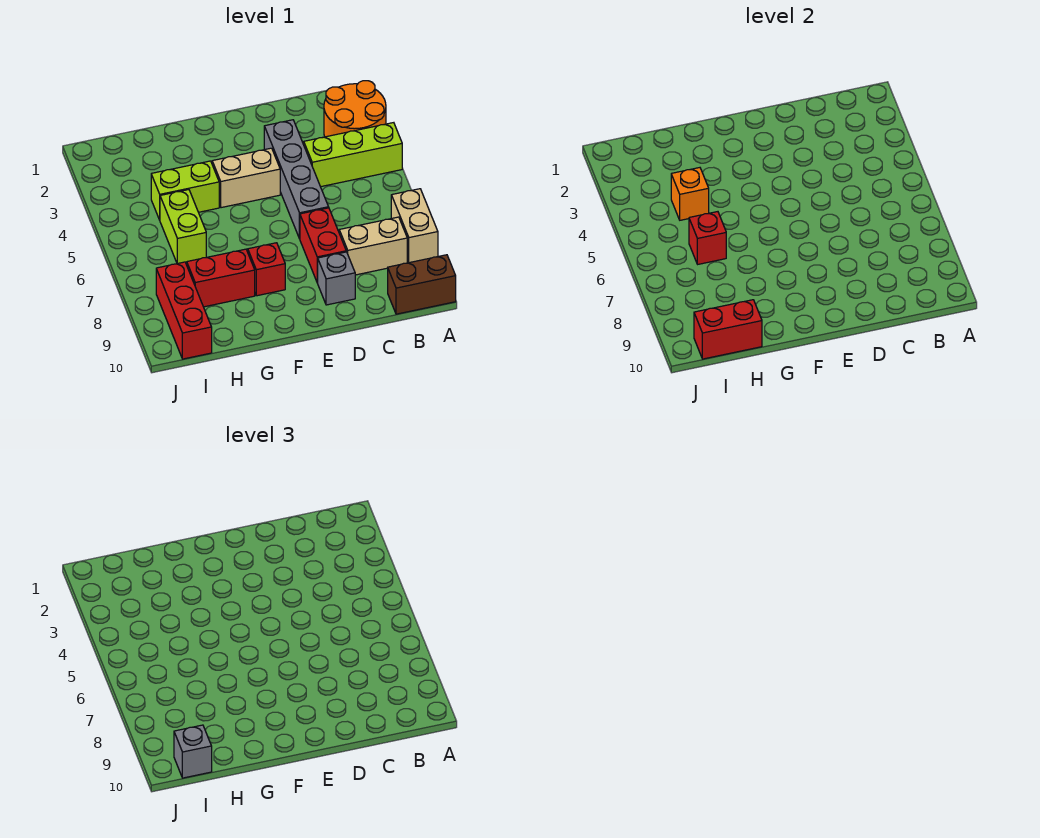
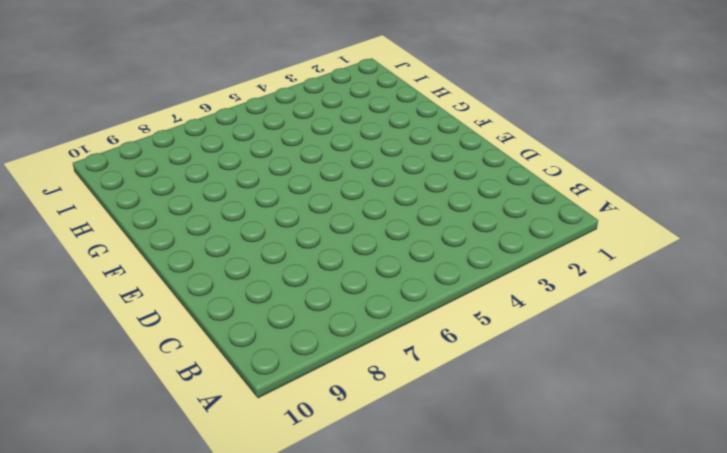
none -> orange round brick A2:B3 level 1
none -> lime brick A4:C4 level 1
none -> tan brick A7:A8 level 1

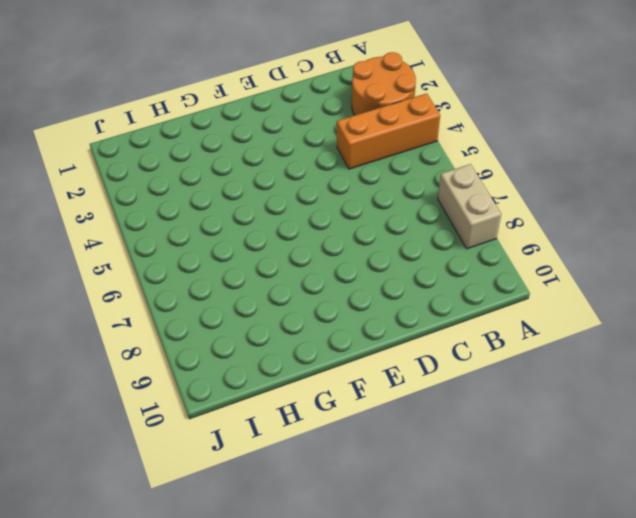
orange brick A4:C4 level 1 -> lime brick A4:C4 level 1
none -> brown brick A10:B10 level 1
none -> tan brick B8:C8 level 1
none -> grey brick D3:D6 level 1

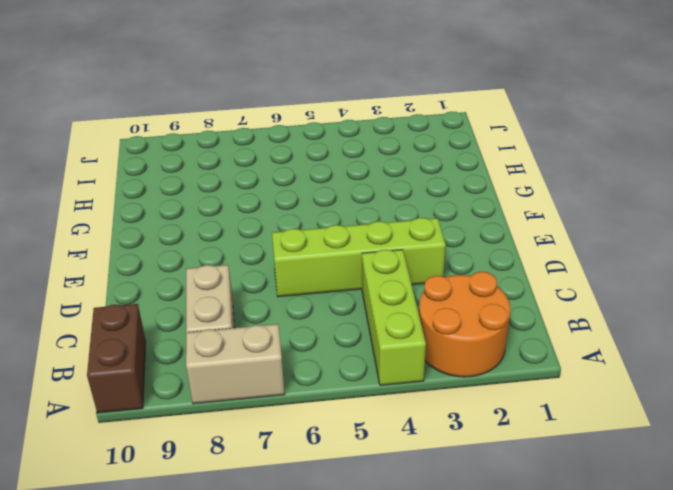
lime brick D3:D6 level 1 -> grey brick D3:D6 level 1
none -> red brick D7:D8 level 1
none -> grey brick D9 level 1
none -> tan brick E4:F4 level 1

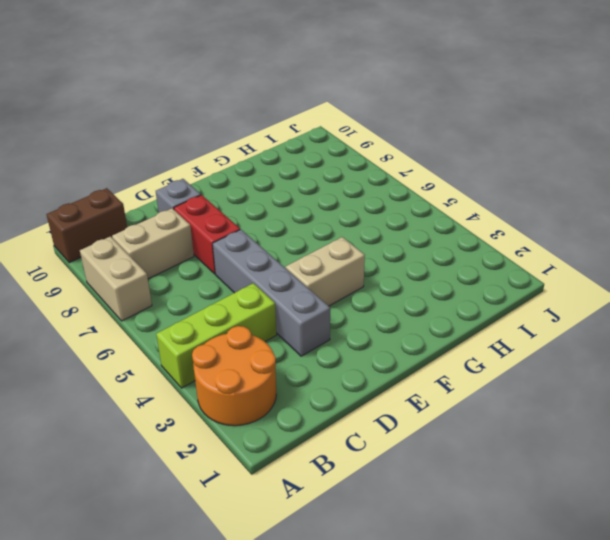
none -> red brick F8 level 1
none -> lime brick G4:H4 level 1
none -> red brick G8:H8 level 1

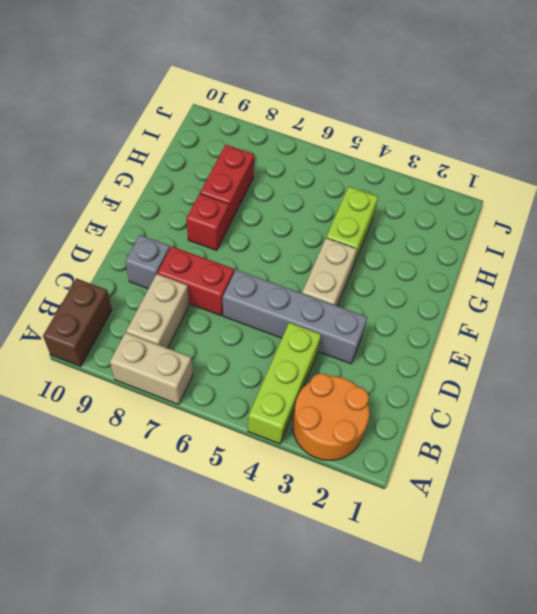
none -> lime brick H5:H6 level 1
none -> red brick I8:I10 level 1
none -> orange brick H4 level 2

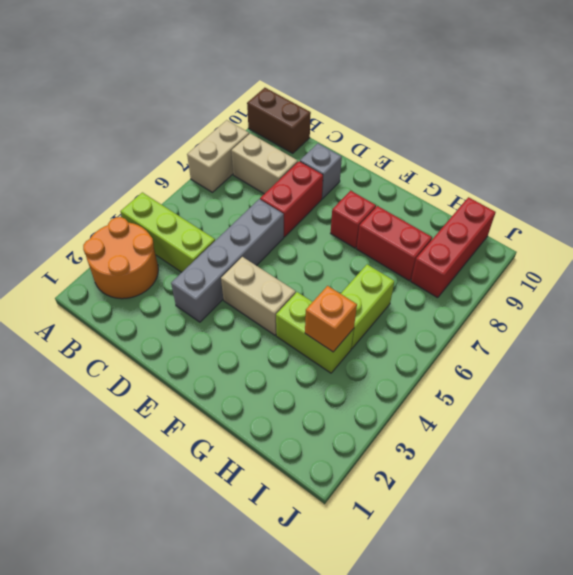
none -> red brick H6 level 2
none -> red brick H10:I10 level 2
none -> grey brick I10 level 3

